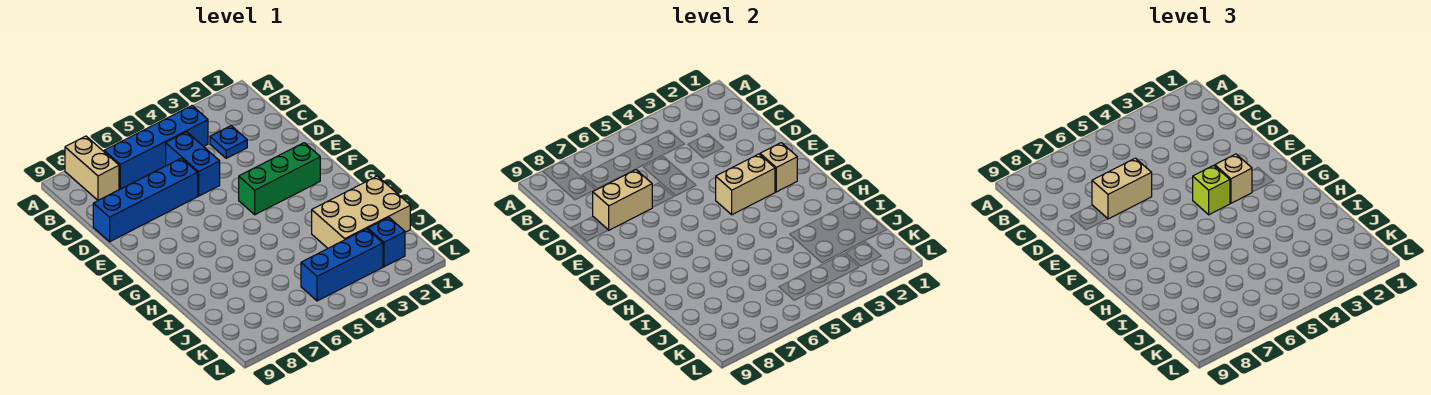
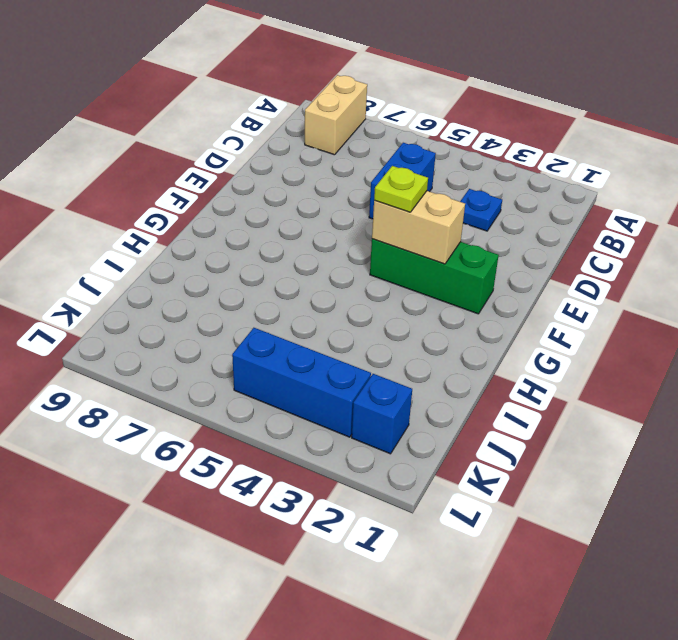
lime plate F4 level 3 -> lime brick F4 level 3
none -> blue brick B4:B7 level 1
none -> blue brick D6:D9 level 1
none -> tan brick I1:J3 level 1

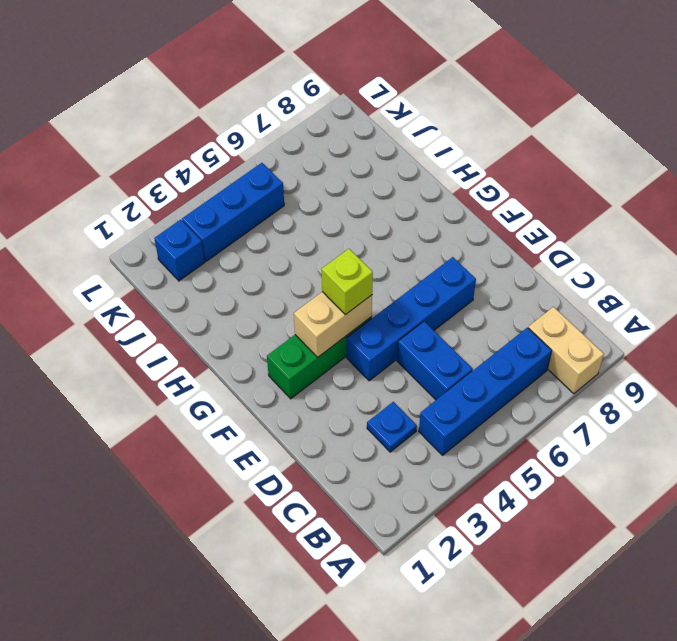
blue brick E4:E7 level 1 -> blue brick D6:D9 level 1
none -> tan brick I1:J3 level 1
none -> tan brick D7:D8 level 2
none -> tan brick F2 level 2

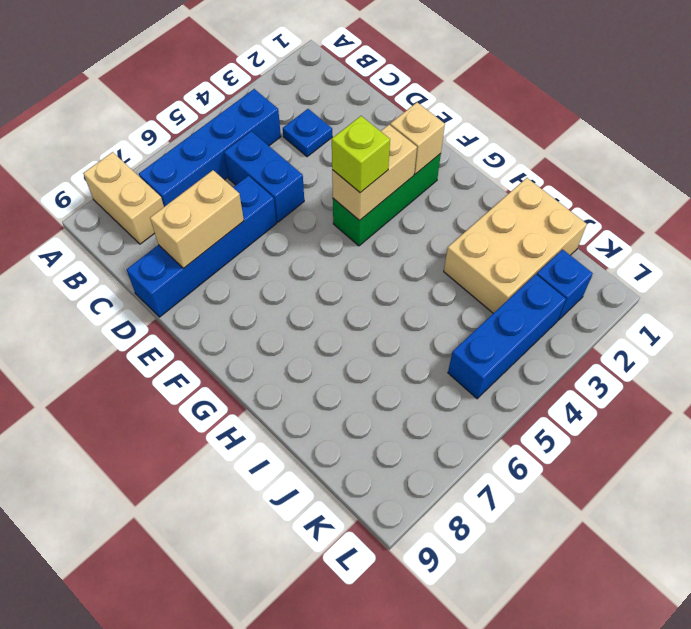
none -> tan brick D6:D7 level 3
none -> tan brick F3 level 3

